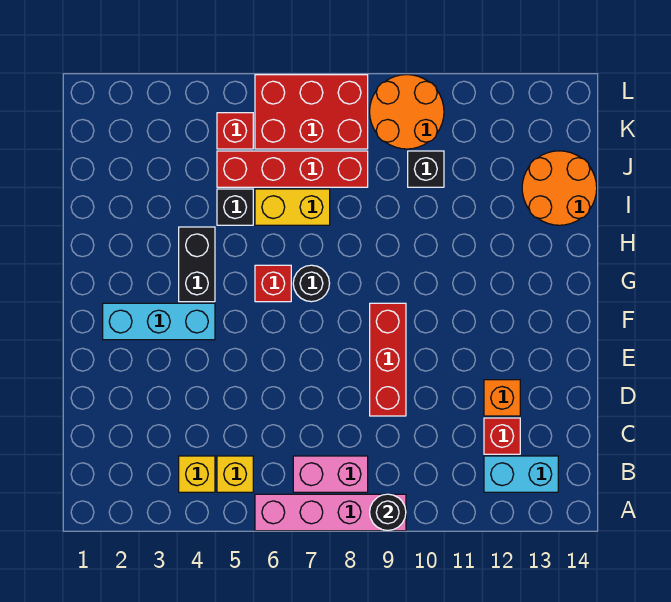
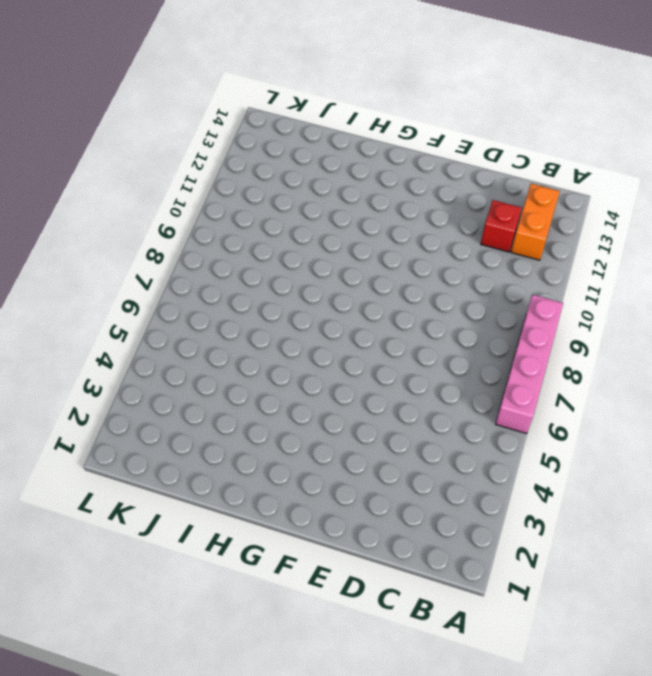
orange brick B12:B13 level 1 -> cyan brick B12:B13 level 1
none -> yellow brick B4 level 1
none -> yellow brick B5 level 1
none -> pink brick B7:B8 level 1

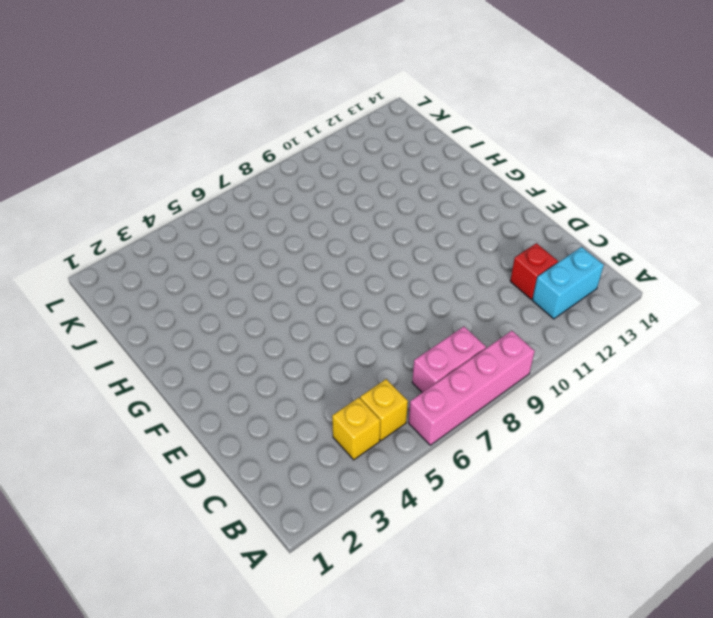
none -> red brick D9:F9 level 1
none -> orange brick D12 level 1
none -> cyan brick F2:F4 level 1

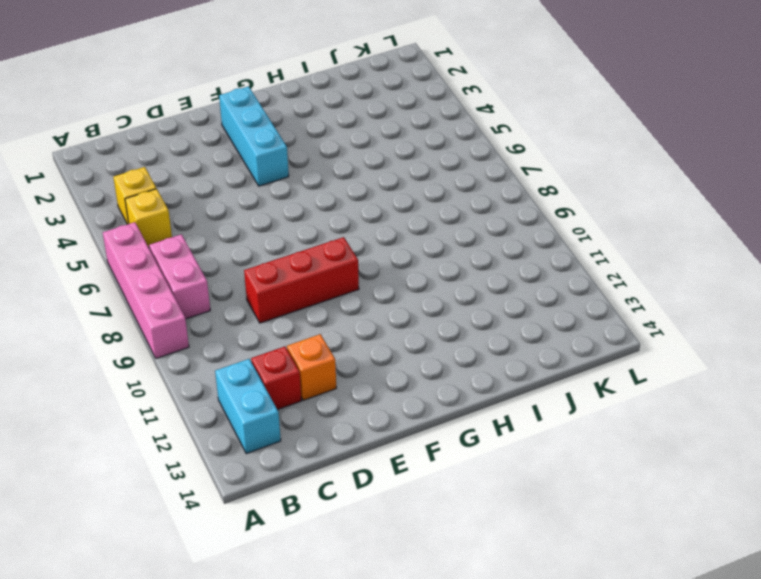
none -> black brick G4:H4 level 1
none -> red brick G6 level 1
none -> black round brick G7 level 1

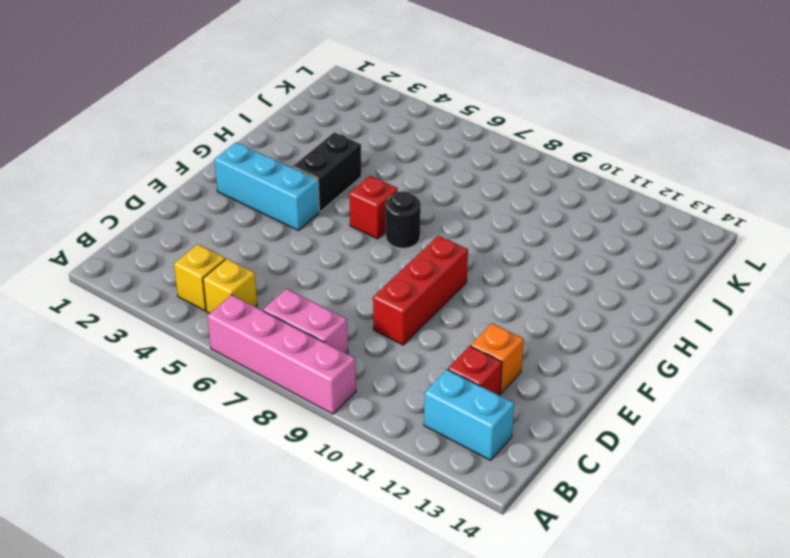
none -> black brick I5 level 1
none -> yellow brick I6:I7 level 1
none -> orange round brick I13:J14 level 1

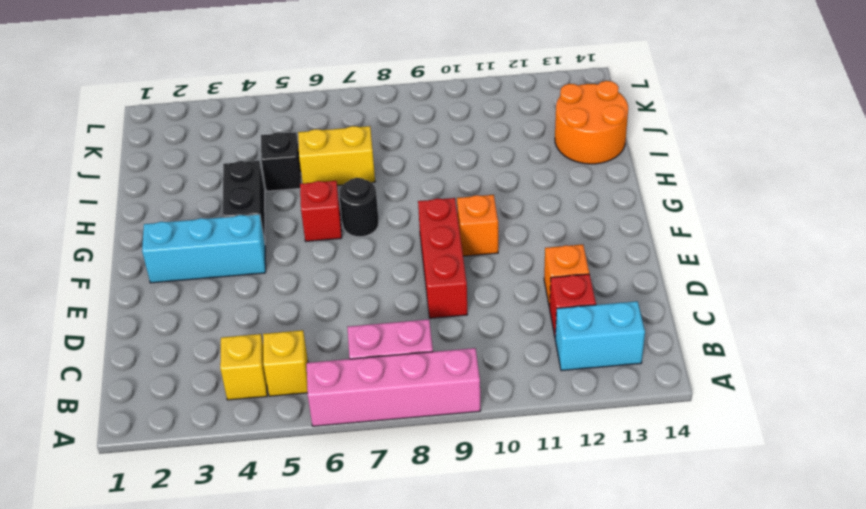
orange brick F10 level 1 -> none
none -> red brick J5:J8 level 1
none -> black brick J10 level 1
none -> red brick K5 level 1

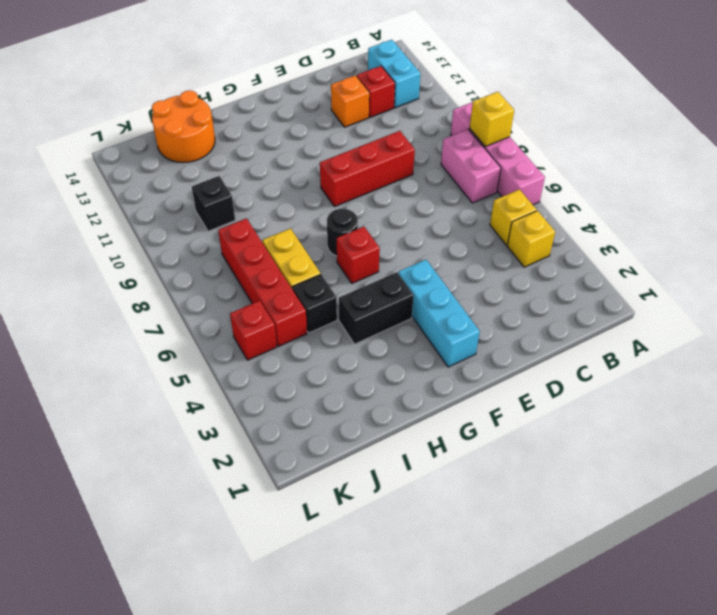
yellow brick A8 level 2 -> none
none -> red brick K6:L8 level 1
none -> orange round brick K9:L10 level 1
none -> black round brick A9 level 2

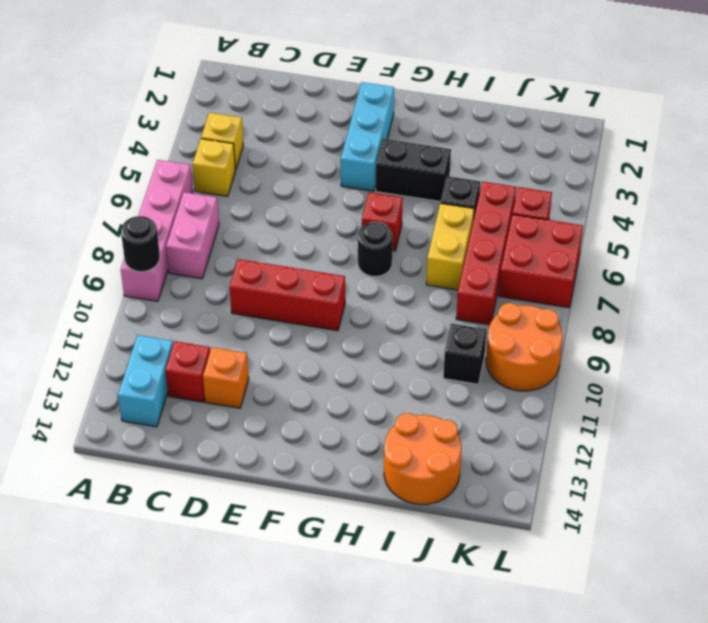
red brick K6:L7 level 1 -> red brick K6:L8 level 1

